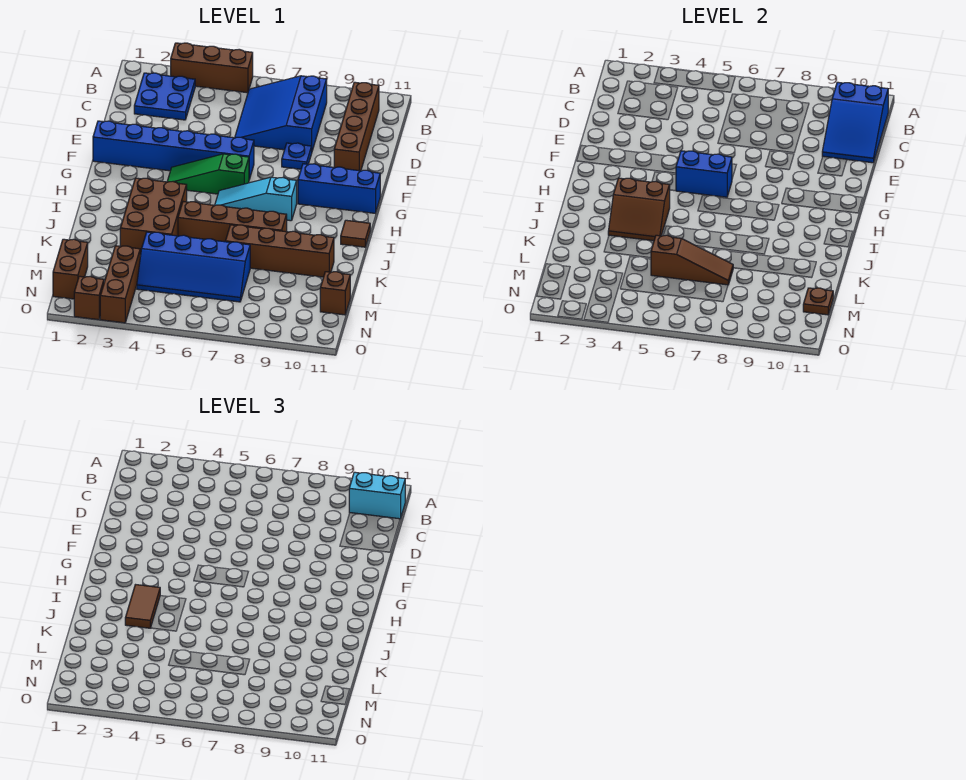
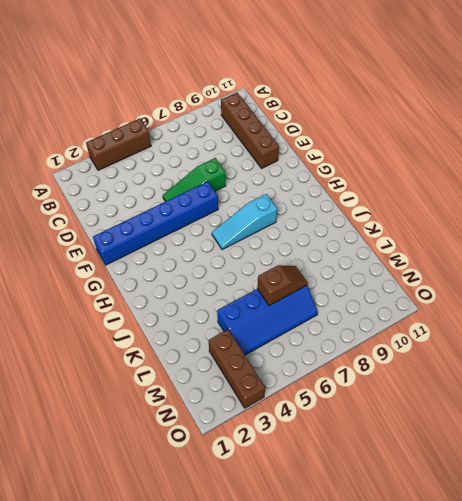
green slope E5:E7 level 1 top 7 -> green slope G4:G6 level 1 top 6
brown slope L6:L7 level 2 top 6 -> brown slope L5:L7 level 2 top 5
none -> blue plate B2:C3 level 1
none -> blue slope B6:D8 level 1 top 8
none -> blue plate E8 level 1

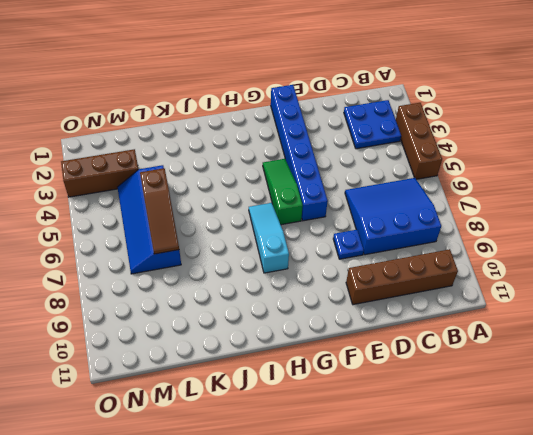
none -> blue brick G9:G11 level 1
none -> brown brick I3:K4 level 1
none -> brown tile I11 level 1

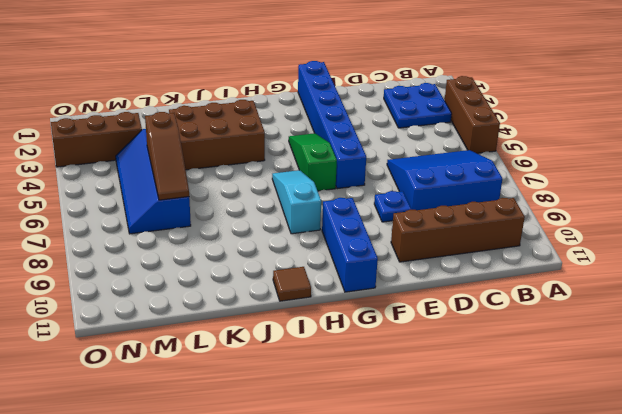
none -> brown brick J5:J8 level 1
none -> brown brick K7:K10 level 1
none -> brown brick M1:N1 level 1

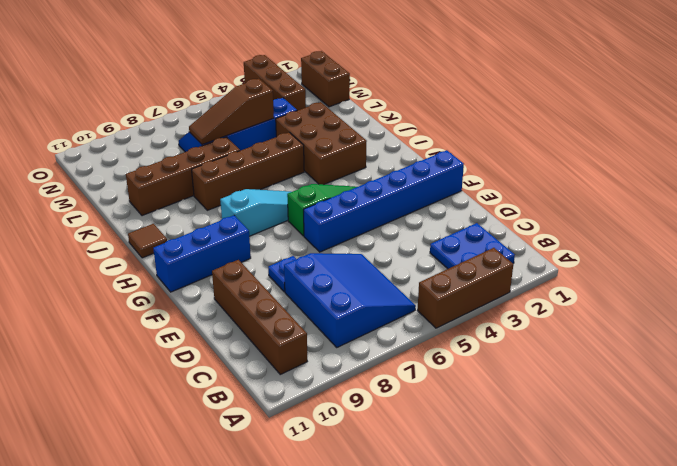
none -> brown brick M11 level 1
none -> brown brick O2 level 1
none -> blue slope B10:D11 level 2 top B

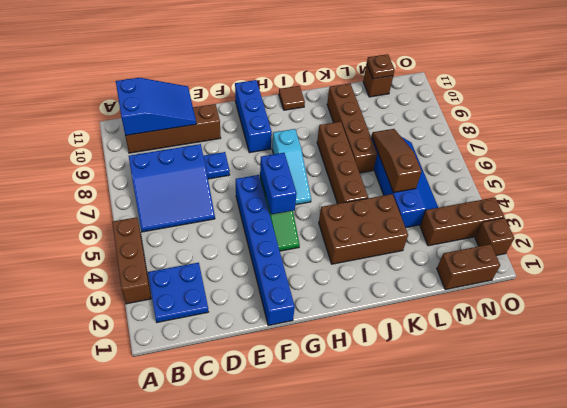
none -> brown slope I3:J4 level 2 top I
none -> cyan brick B10:B11 level 3
none -> brown tile I3:J3 level 3

